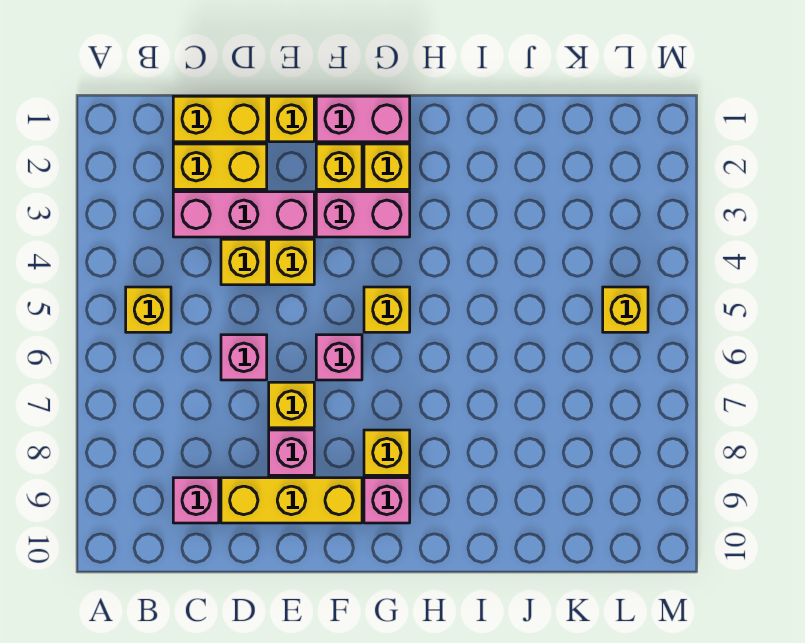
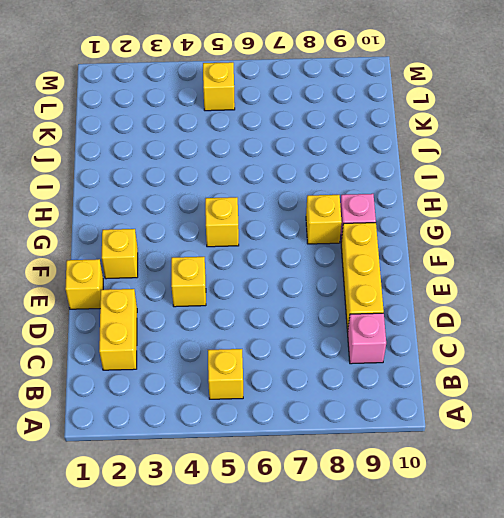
none -> yellow brick C1:D1 level 1
none -> pink brick C3:E3 level 1
none -> yellow brick D4 level 1

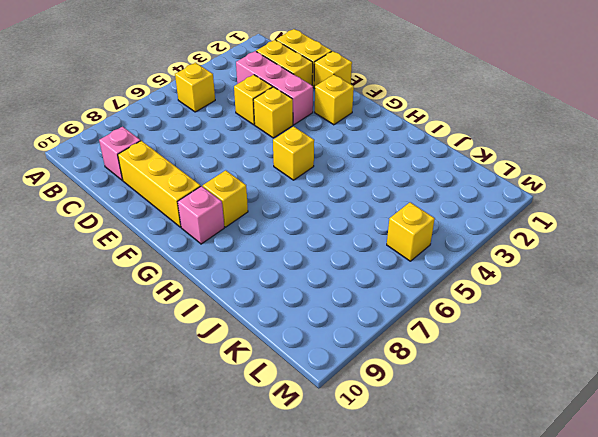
none -> pink brick D6 level 1
none -> yellow brick E7 level 1
none -> pink brick E8 level 1

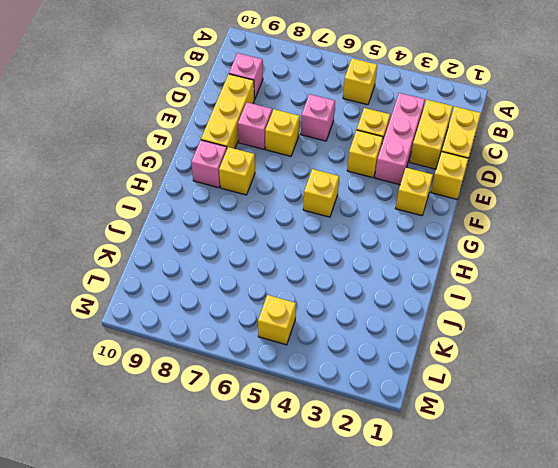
none -> pink brick F1:G1 level 1
none -> pink brick F3:G3 level 1
none -> pink brick F6 level 1

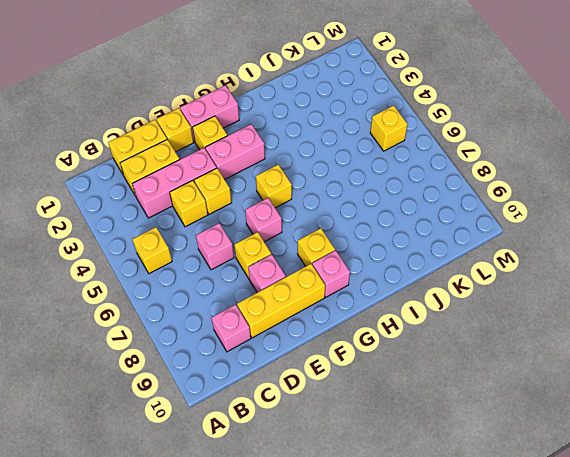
none -> yellow brick G2 level 1

